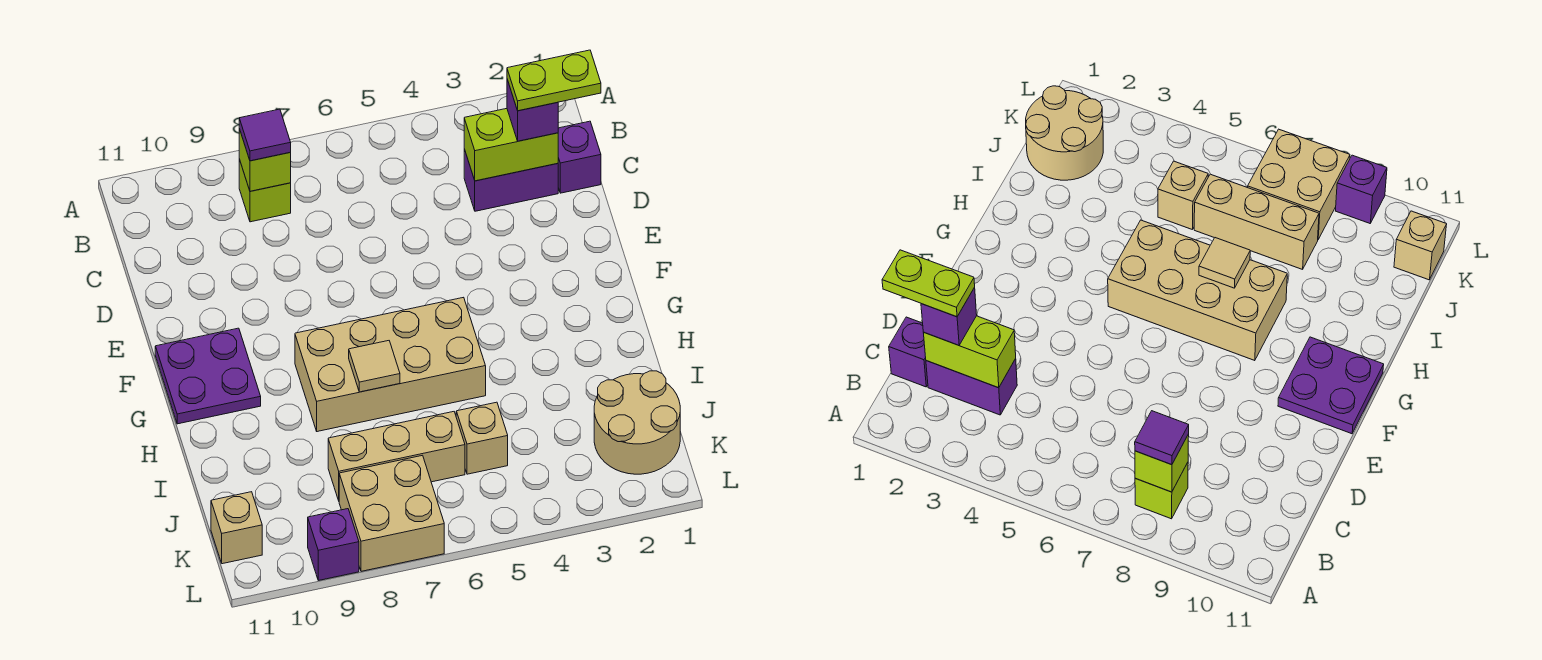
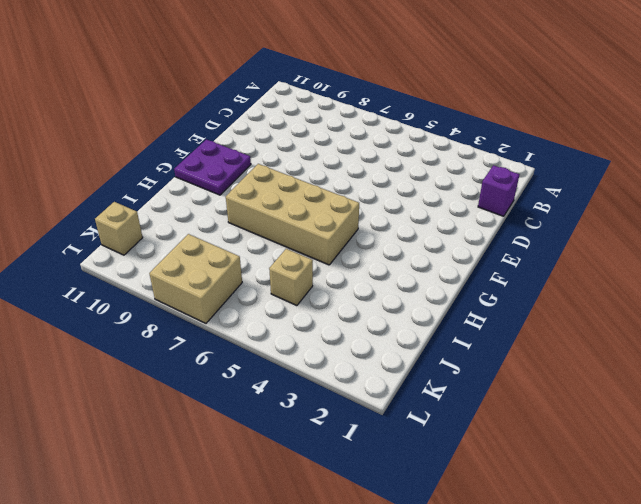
none -> lime brick B8 level 1
none -> purple brick C2:C3 level 1
none -> tan round brick J1:K2 level 1

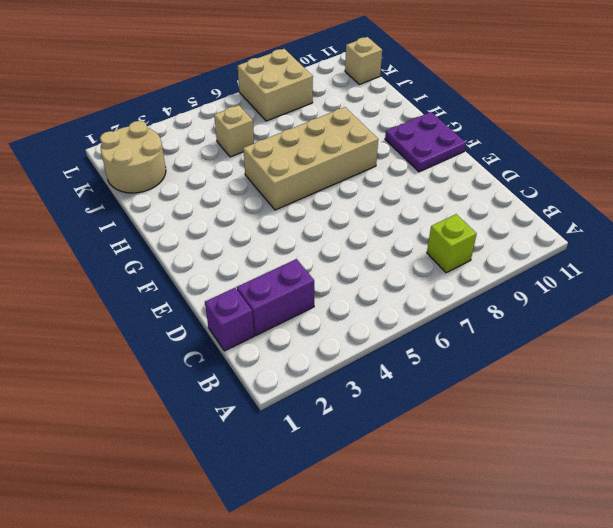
none -> tan brick J6:J8 level 1
none -> purple brick L9 level 1
none -> lime brick B8 level 2

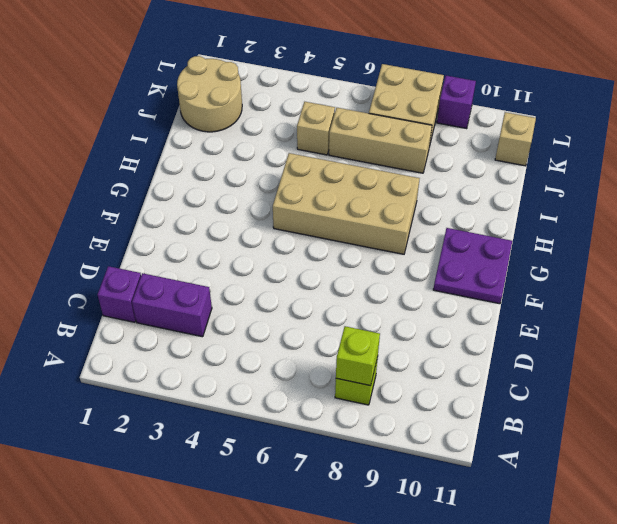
none -> lime brick C2:C3 level 2
none -> tan tile H7 level 2
none -> purple tile B8 level 3

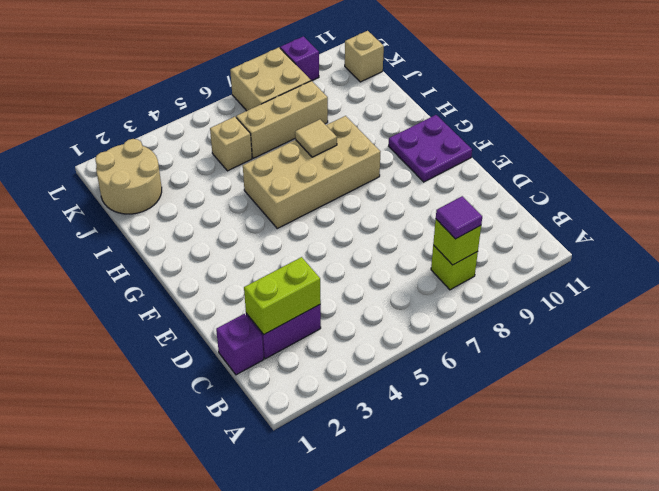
none -> purple brick C2 level 3
none -> lime plate C1:C2 level 4

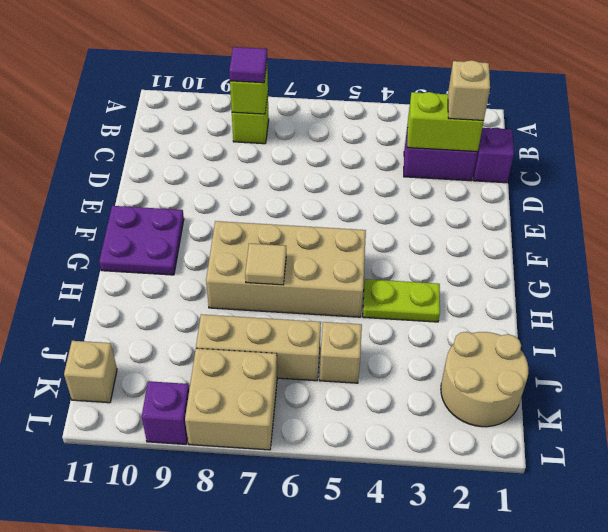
tan brick C2 level 3 -> purple brick C2 level 3
lime plate H3:H4 level 1 -> lime plate C1:C2 level 4

